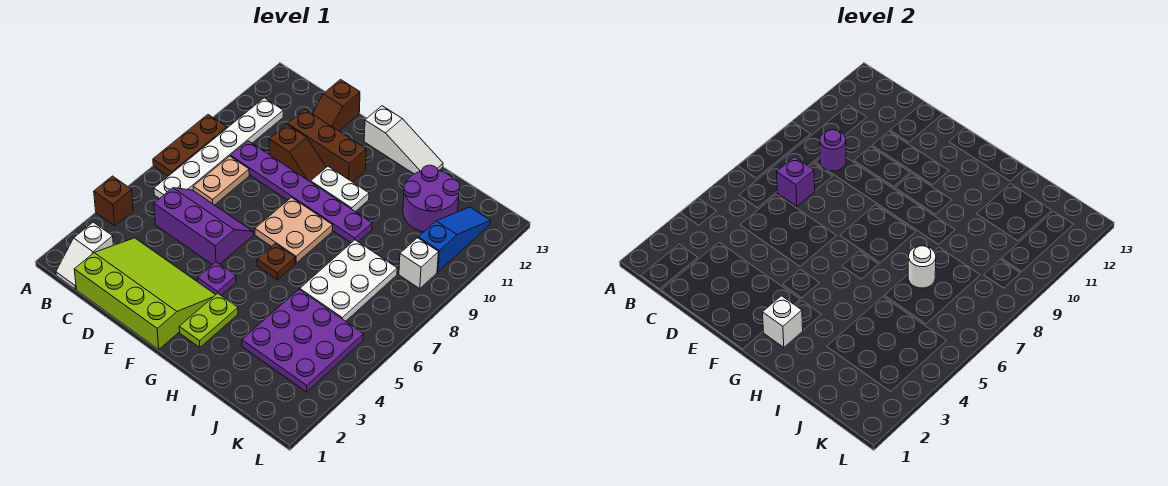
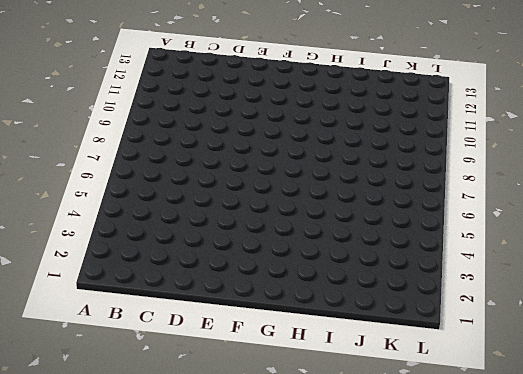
none -> brown brick A4 level 1
none -> brown plate A7:A9 level 1
none -> white slope B1:B2 level 1 top 2

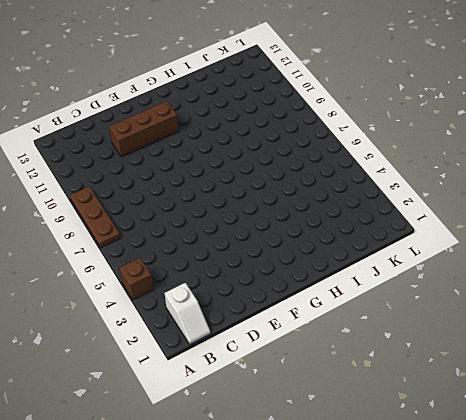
none -> white plate B6:B11 level 1
none -> lime slope C1:F3 level 1 top 1
none -> purple slope C5:E6 level 1 top 5

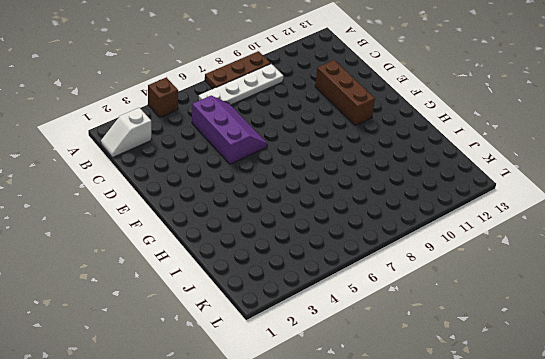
white plate B6:B9 level 1 -> white plate B6:B11 level 1
none -> lime slope C1:F3 level 1 top 1
none -> tan plate C7:C8 level 1
none -> purple plate C9:H9 level 1

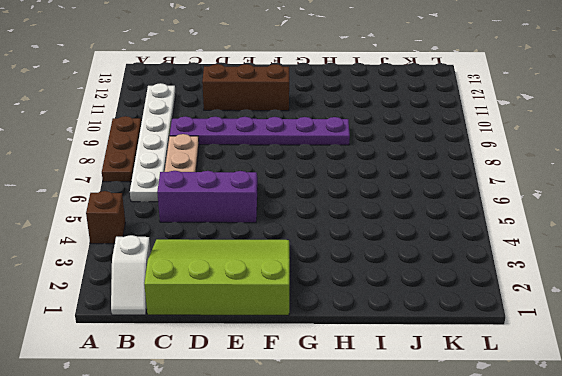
none -> brown slope D10:E10 level 1 top D
none -> brown slope D12:D13 level 1 top 13
none -> purple plate F4 level 1

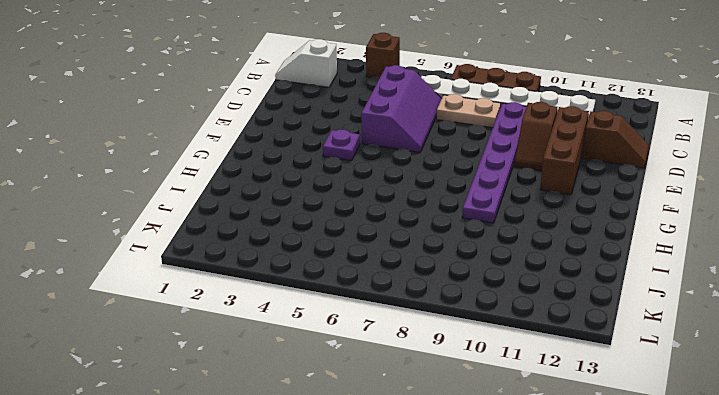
brown slope D12:D13 level 1 top 12 -> brown slope D12:D13 level 1 top 13
none -> lime slope C1:F3 level 1 top 1
none -> tan plate F7:G8 level 1
none -> white plate F10:G10 level 1

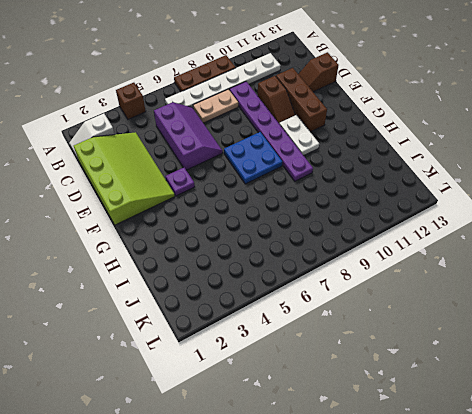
blue plate F7:G8 level 1 -> tan plate F7:G8 level 1
none -> white slope F13:H13 level 1 top F
none -> lime plate G2:G3 level 1
none -> brown plate G6 level 1

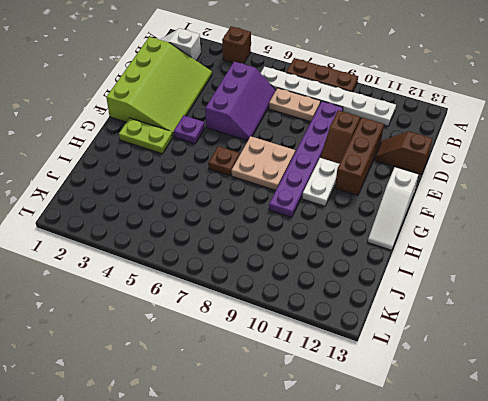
none -> purple plate I3:K5 level 1
none -> white plate I6:J8 level 1
none -> purple round brick I11:J12 level 1

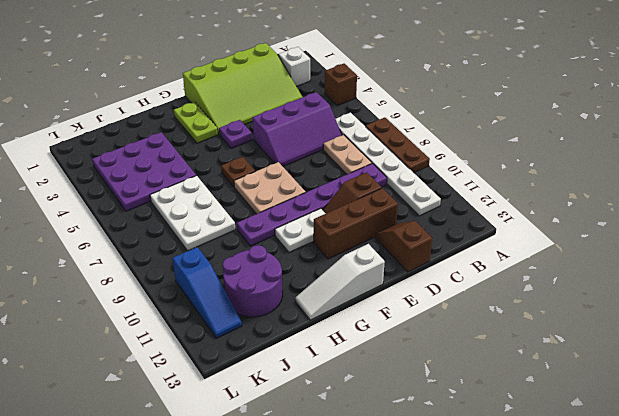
none -> white brick K9 level 1
none -> purple brick C7 level 2
none -> purple round brick C9 level 2

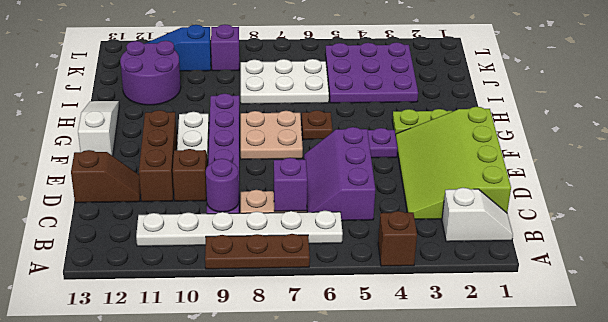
purple brick K9 level 1 -> white brick K9 level 1
none -> white brick G2 level 2
none -> white round brick I7 level 2

